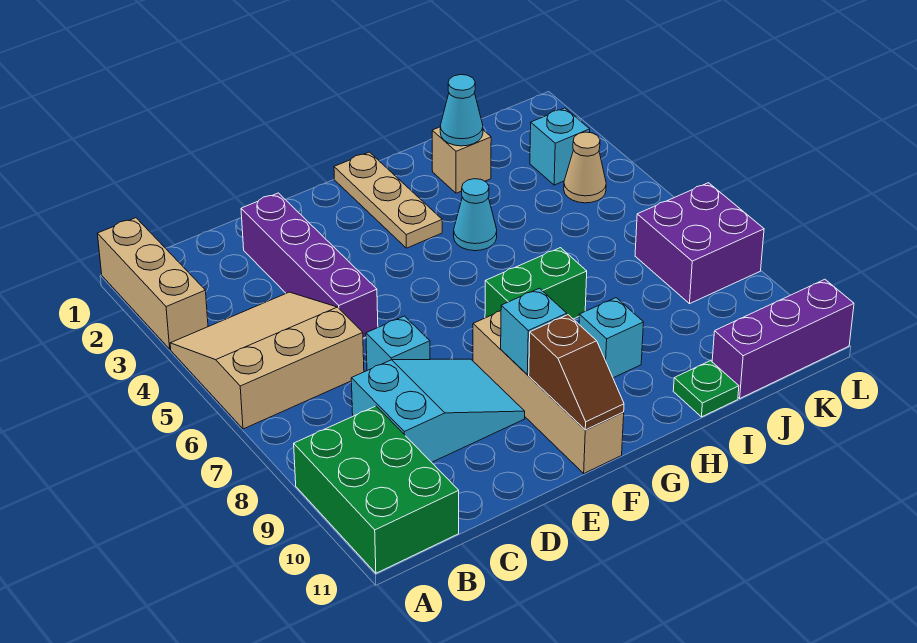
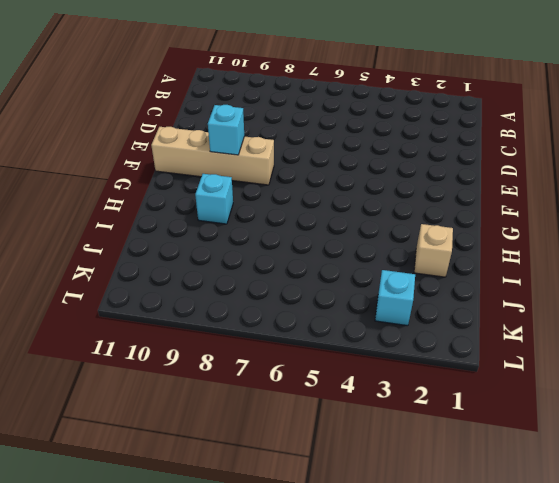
none -> tan brick A1:A3 level 1
none -> tan slope A4:C6 level 1 top 6
none -> green brick A9:B11 level 1

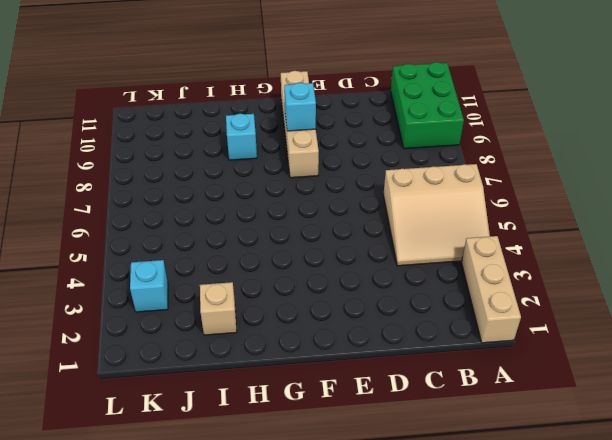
none -> cyan slope C8:E9 level 1 top C
none -> purple brick D2:D5 level 1
none -> cyan brick D7 level 1

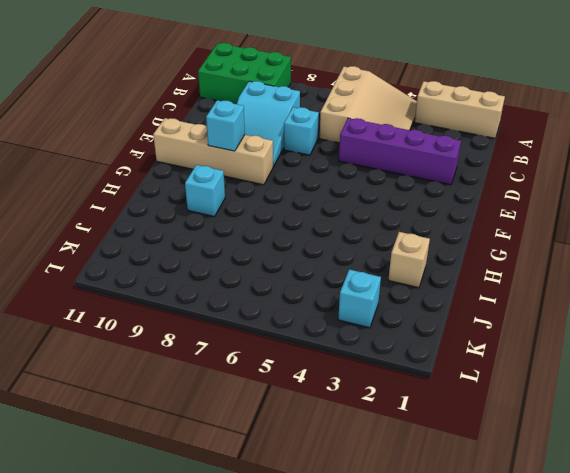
none -> tan plate G1:G3 level 1
none -> green brick G7:H7 level 1
none -> cyan cone H4 level 1

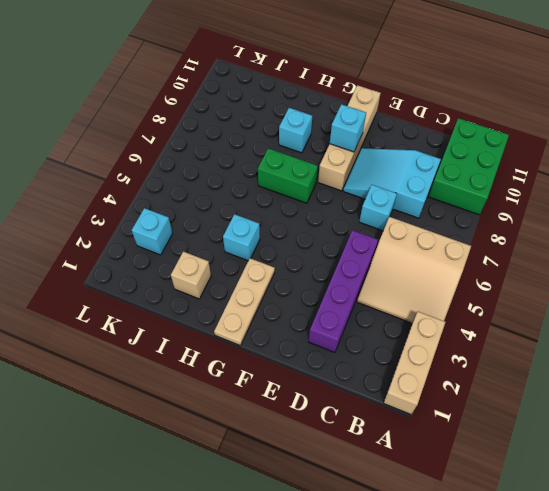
cyan brick H4 level 1 -> cyan cone H4 level 1
none -> green plate I11 level 1
none -> purple brick J11:L11 level 1
none -> tan cone K4 level 1

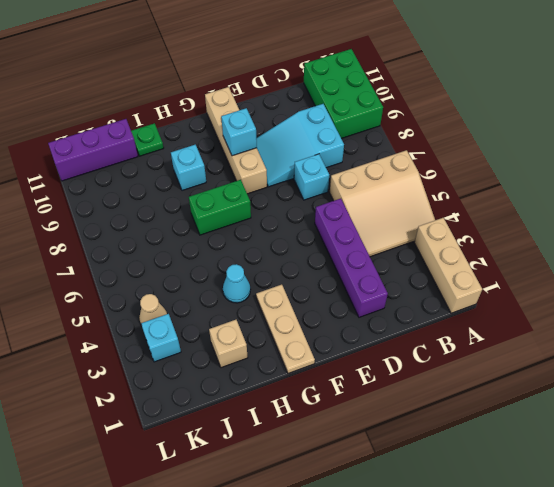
none -> purple brick K7:L8 level 1
none -> brown slope F10:F11 level 2 top 10
none -> cyan cone I2 level 2

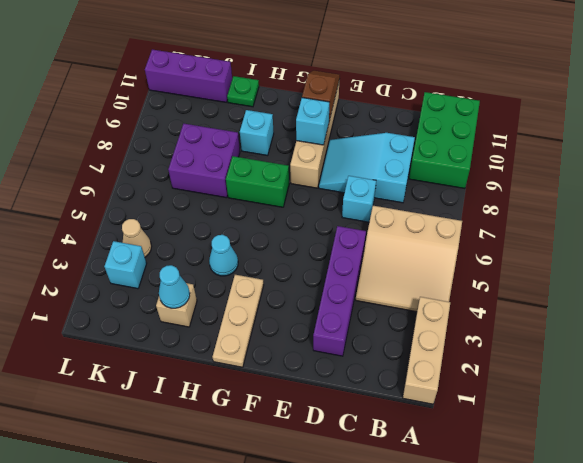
purple brick I7:J8 level 1 -> purple brick K7:L8 level 1

